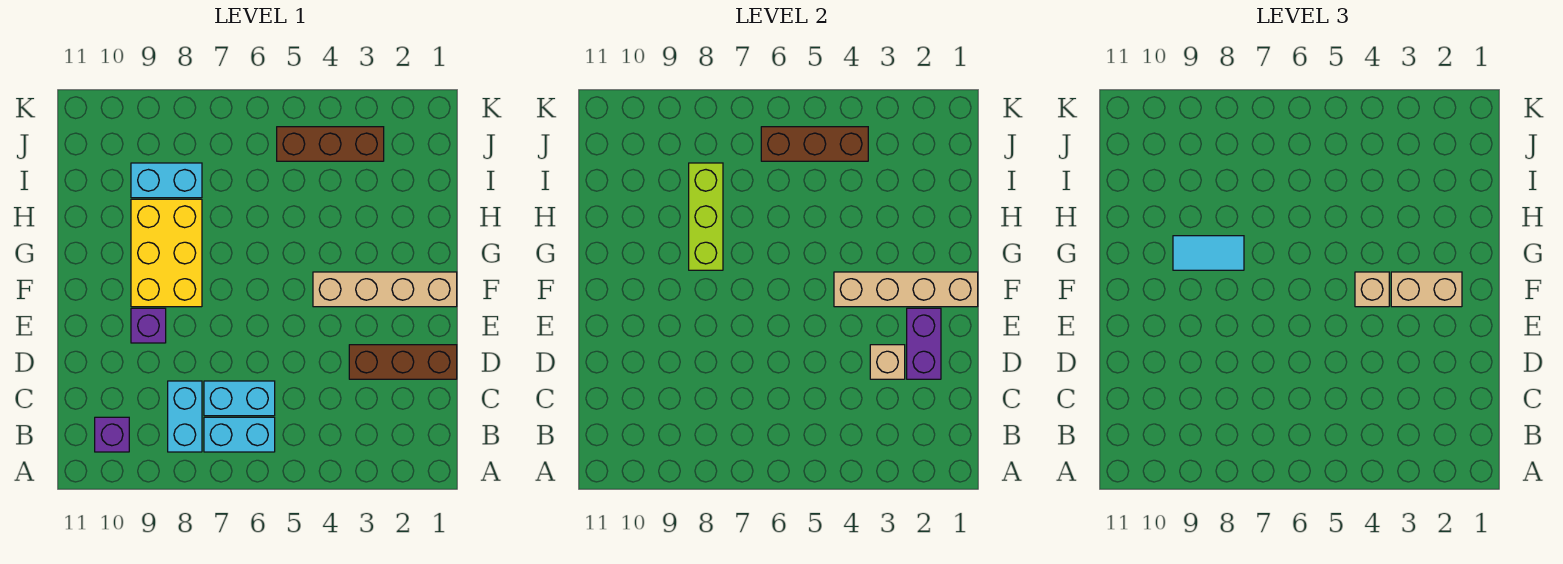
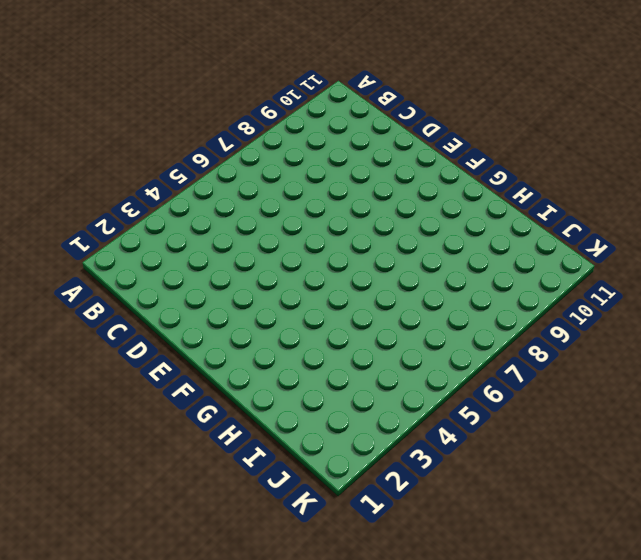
none -> cyan brick B6:B7 level 1
none -> cyan brick B8:C8 level 1
none -> purple brick B10 level 1

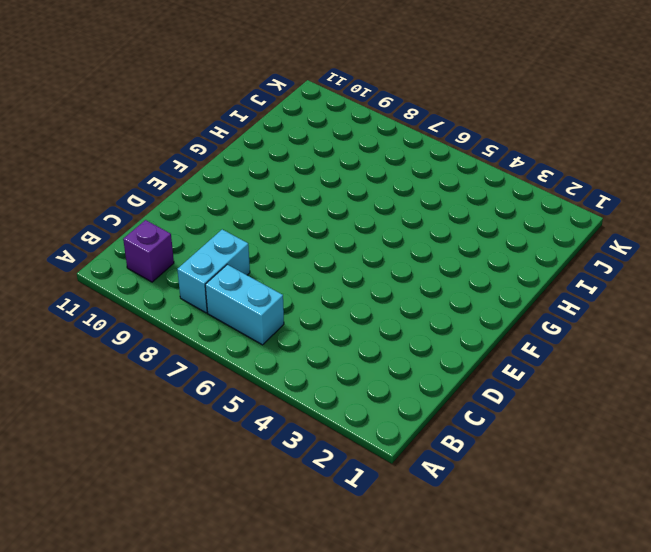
none -> cyan brick C6:C7 level 1
none -> brown brick D1:D3 level 1
none -> purple brick E9 level 1

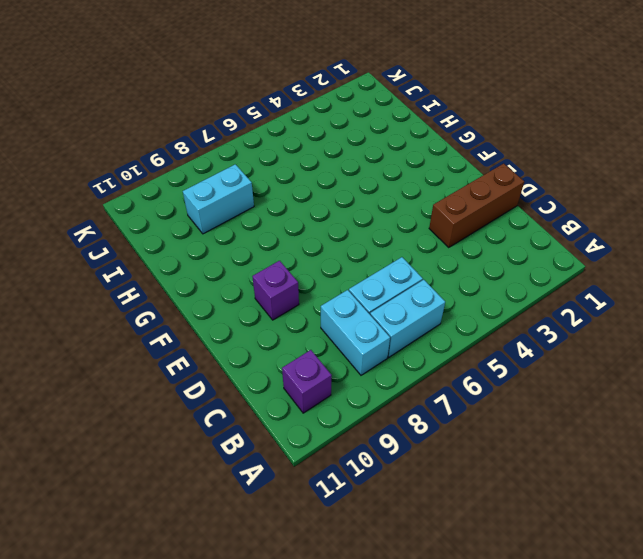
none -> tan brick F1:F4 level 1
none -> yellow brick F8:H9 level 1
none -> brown brick J3:J5 level 1

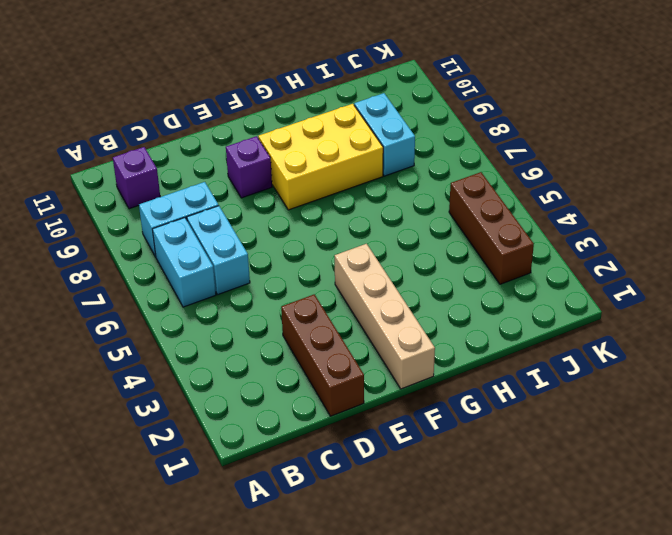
none -> purple brick D2:E2 level 2
none -> tan brick D3 level 2
none -> tan brick F1:F4 level 2

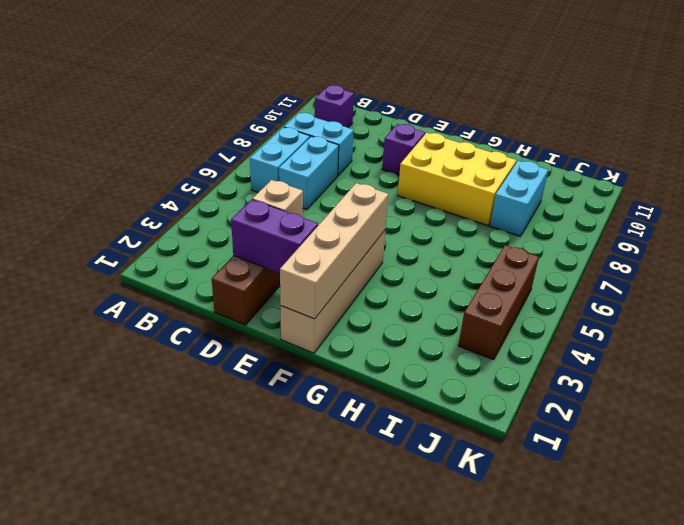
none -> lime brick G8:I8 level 2
none -> brown brick J4:J6 level 2
none -> tan brick F2:F3 level 3

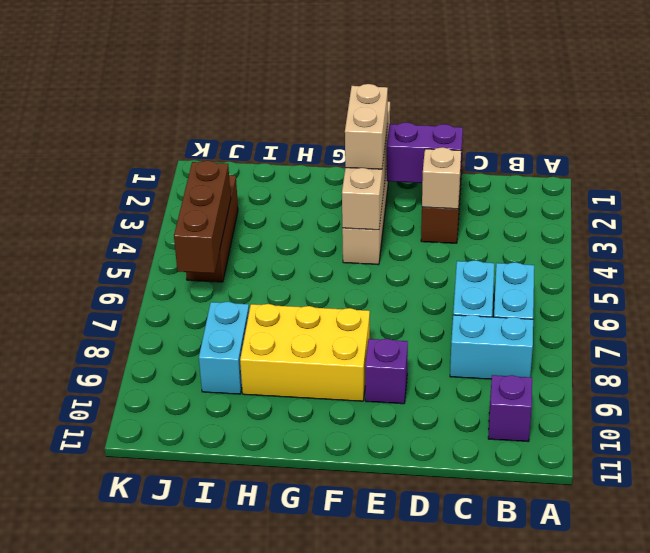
none -> lime brick G8:I8 level 2
none -> tan brick F4 level 3
none -> cyan tile G8:G9 level 3

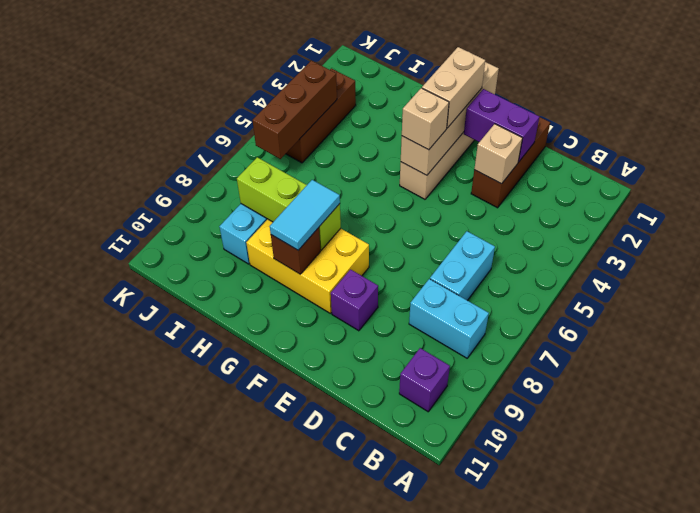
brown brick G9 level 2 -> none
none -> cyan brick B6:B7 level 1

